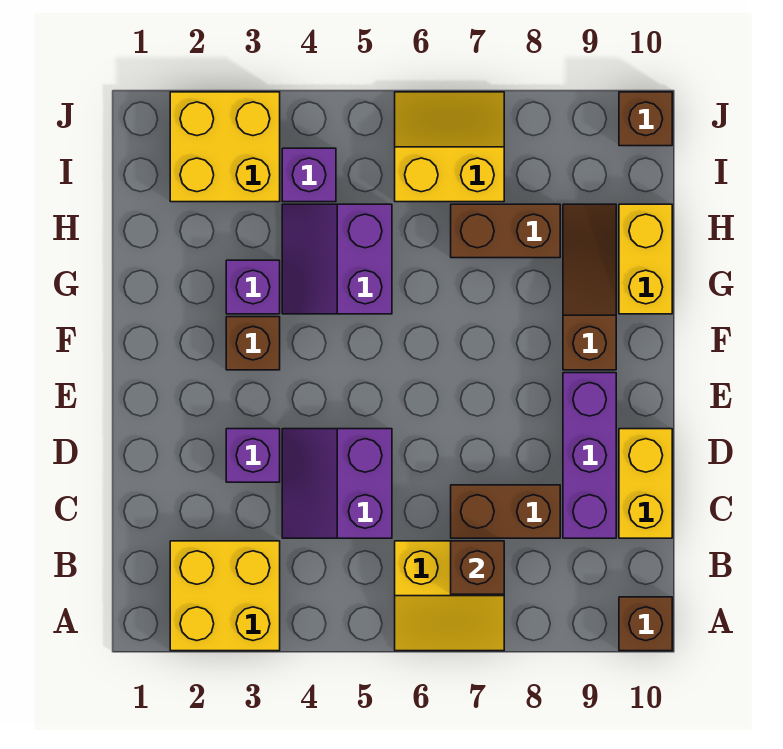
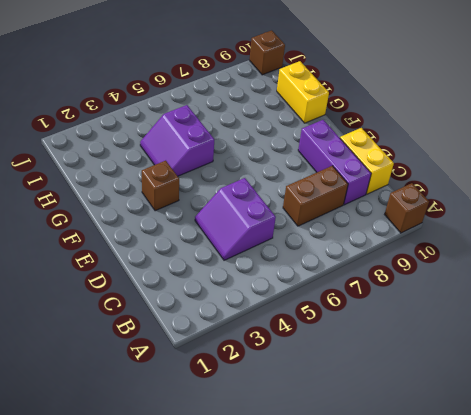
none -> yellow brick A2:B3 level 1
none -> yellow slope A6:B7 level 1 top B
none -> purple brick D3 level 1

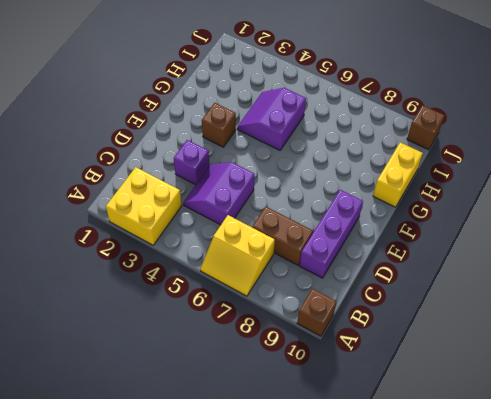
none -> yellow brick C10:D10 level 1
none -> brown slope F9:H9 level 1 top F
none -> purple brick G3 level 1

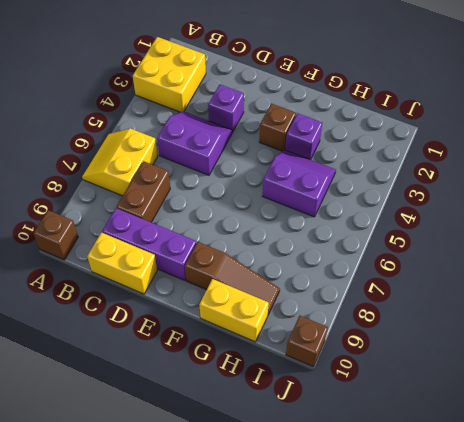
none -> brown brick H7:H8 level 1
none -> yellow brick I2:J3 level 1
none -> purple brick I4 level 1

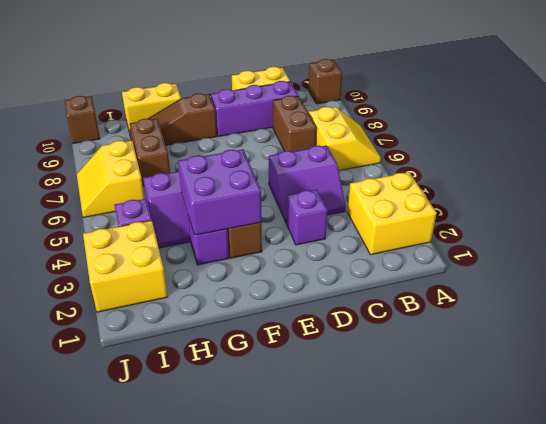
purple brick F3:G4 level 2 -> none
none -> brown brick B7 level 2

